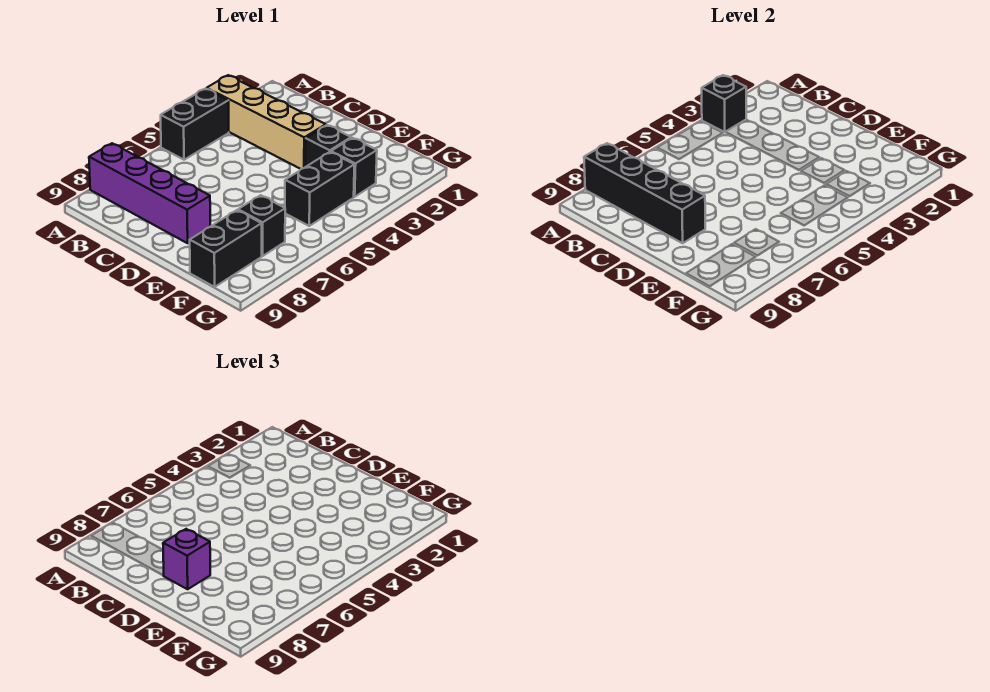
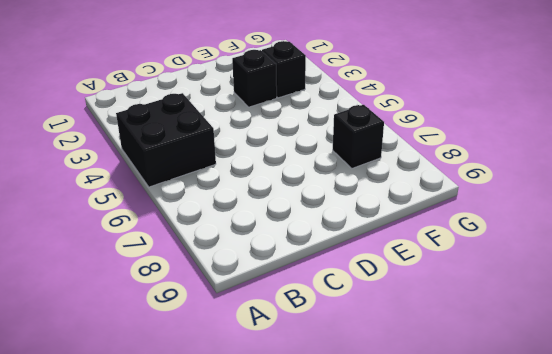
black brick A4:B5 level 1 -> black brick A4:A5 level 1
none -> tan brick A3:D3 level 1
none -> purple brick A8:D8 level 1

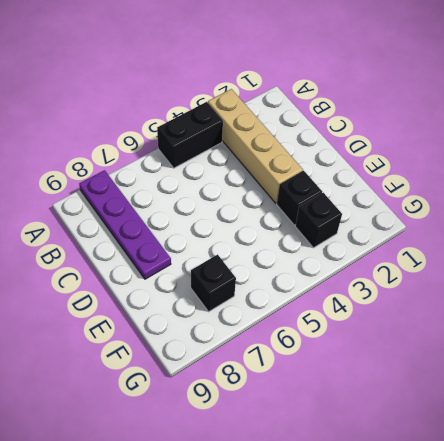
purple plate A8:D8 level 1 -> purple brick A8:D8 level 1
none -> black brick F4:F5 level 1
none -> black brick F8:F9 level 1

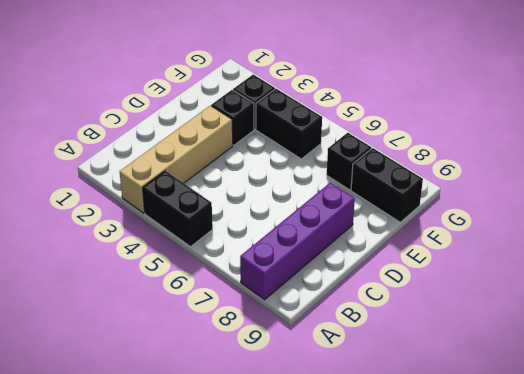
none -> black brick A3 level 2
none -> black brick A8:D8 level 2

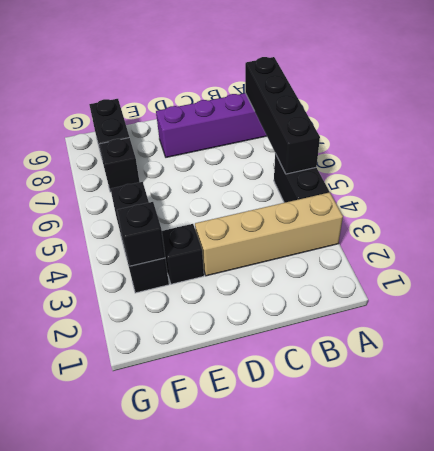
black brick A5:A8 level 2 -> black brick A8:D8 level 2
black brick F3 level 2 -> black brick A3 level 2
none -> purple brick D8 level 3

